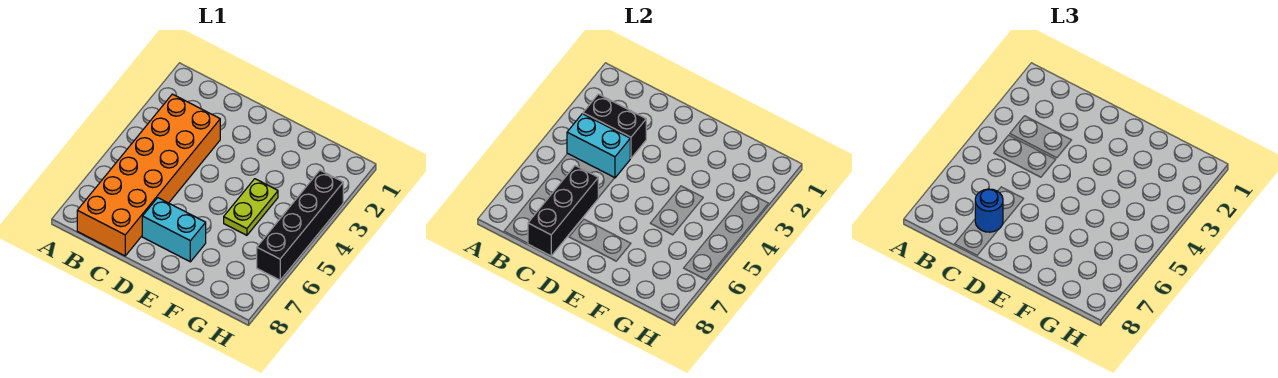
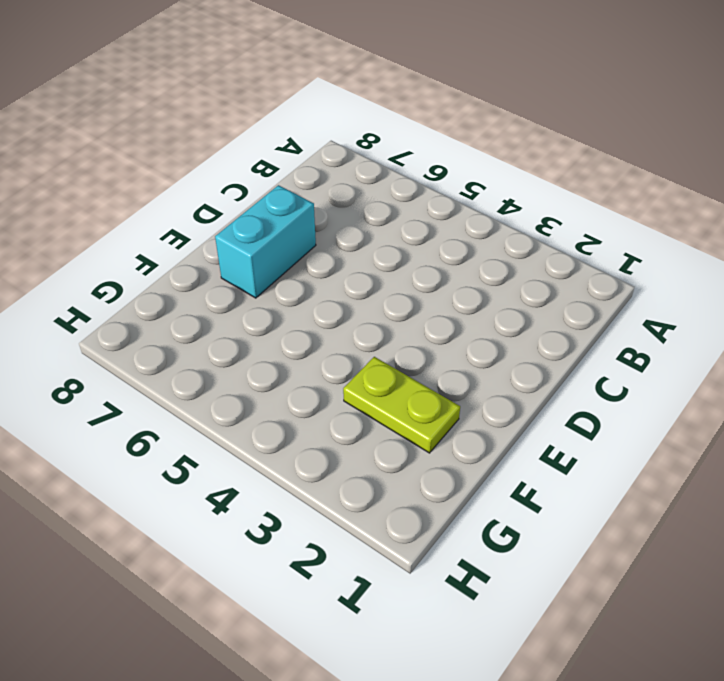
lime plate F2:F3 level 1 -> lime plate F4:F5 level 1
none -> orange brick B3:C8 level 1
none -> black brick H3:H6 level 1

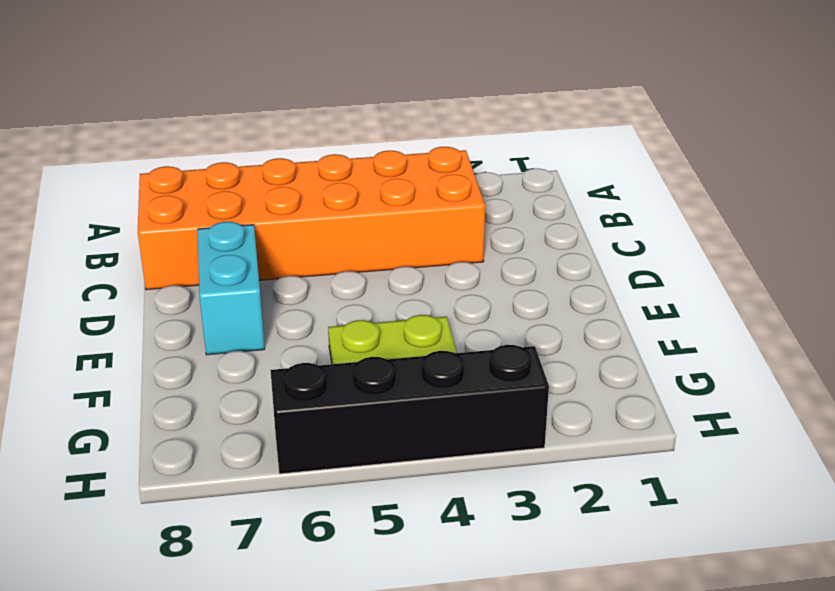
none -> black brick B3:C3 level 2
none -> cyan brick B4:C4 level 2

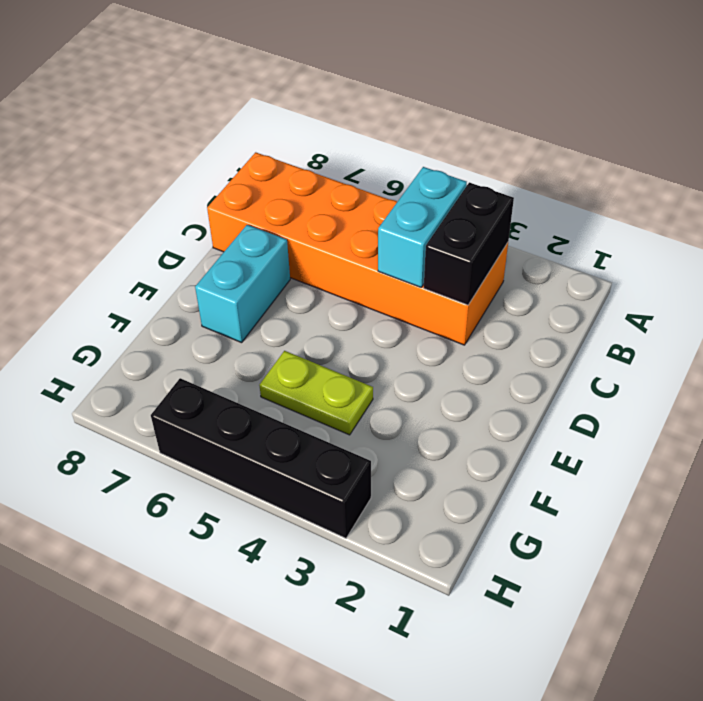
none -> black brick C6:C8 level 2
none -> blue round brick C7 level 3

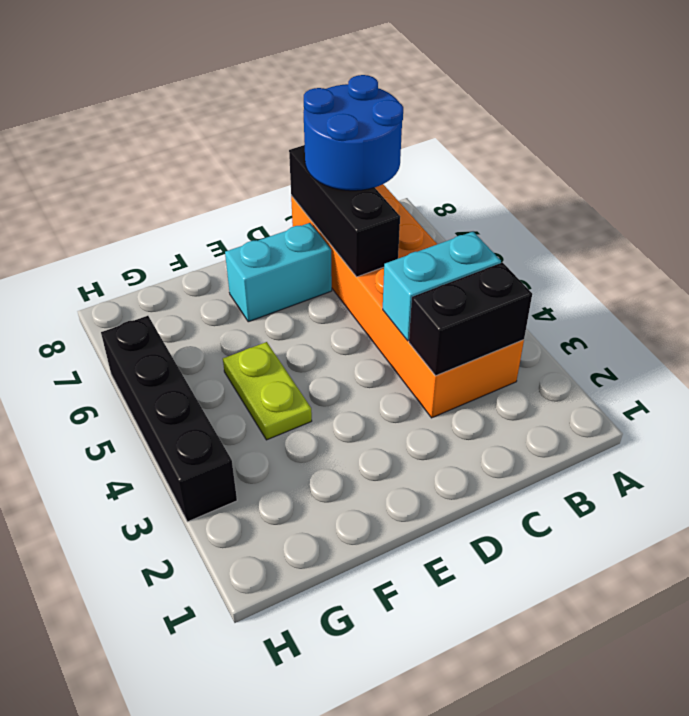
blue round brick B7:C8 level 3 -> blue round brick C7 level 3

